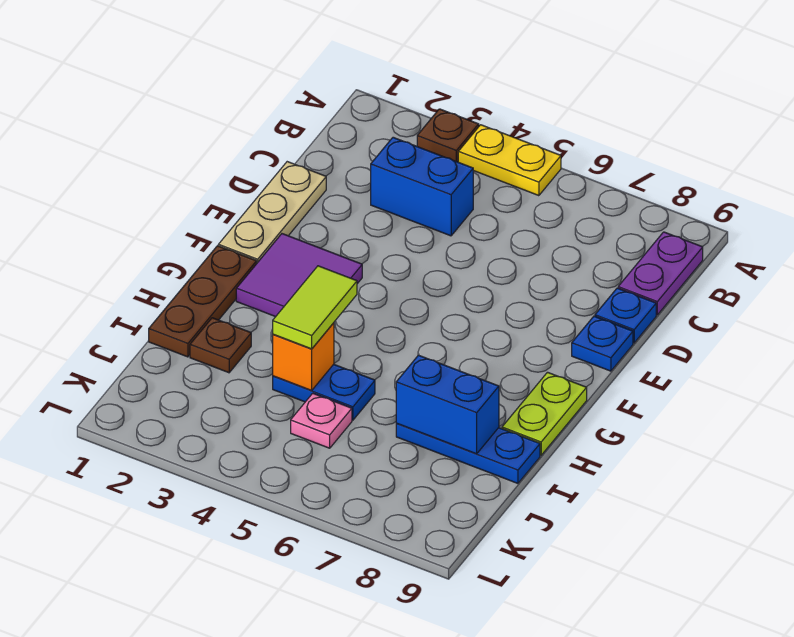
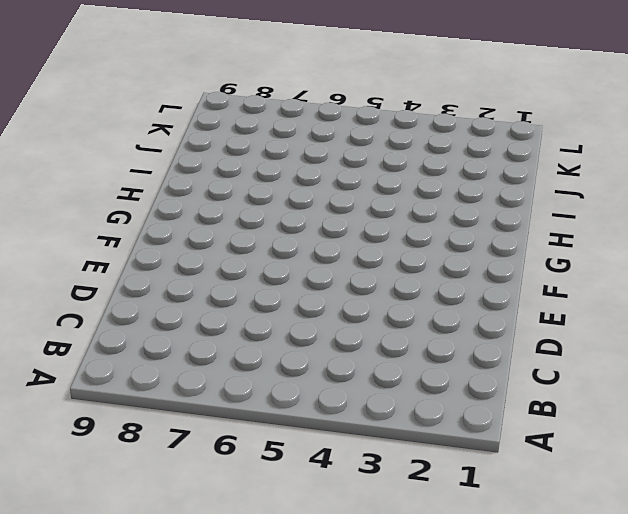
none -> brown plate A3 level 1
none -> yellow plate A4:A5 level 1
none -> purple plate B9:C9 level 1

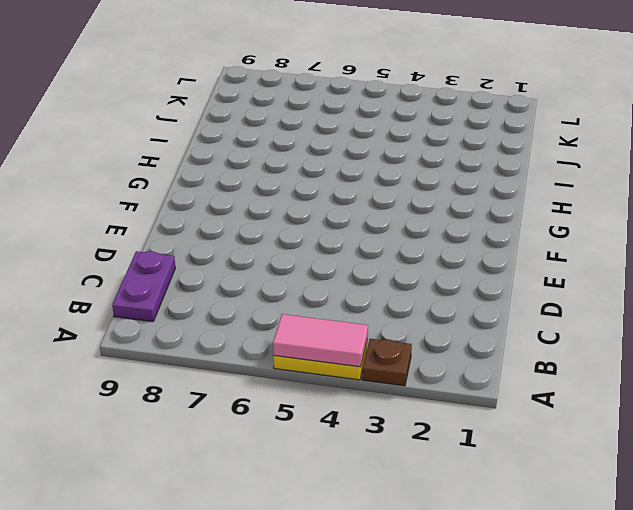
pink tile A4:A5 level 2 -> none
none -> blue brick C3:C4 level 1
none -> tan plate D1:F1 level 1
none -> blue plate D9 level 1

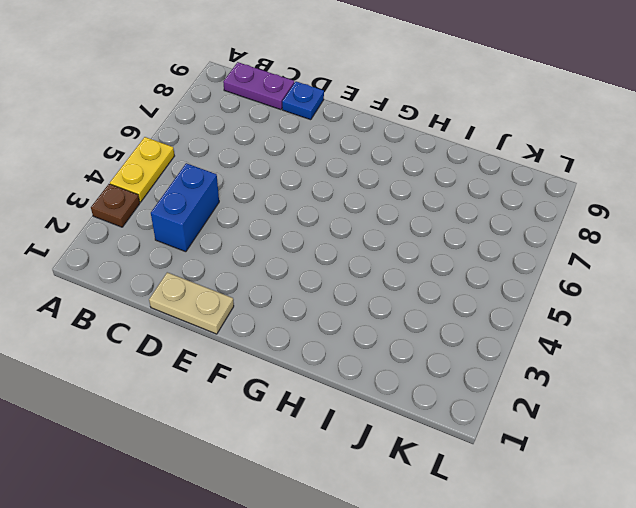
tan plate D1:E1 level 1 -> tan plate D1:F1 level 1
none -> blue plate E9 level 1
none -> purple tile F2:G3 level 1
none -> brown plate G1:I1 level 1

